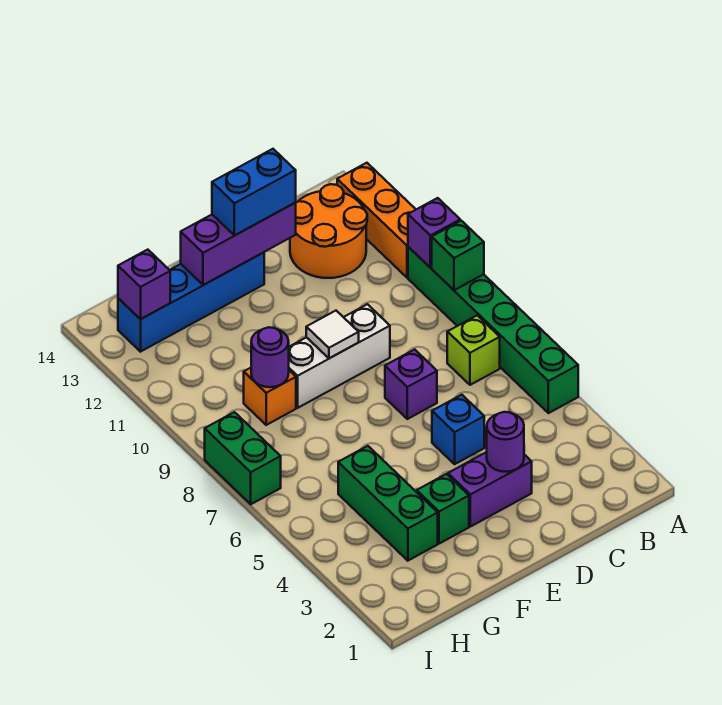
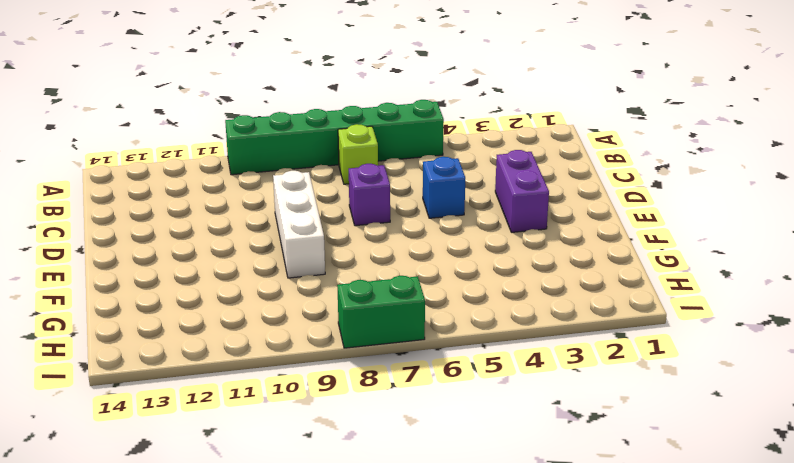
none -> orange brick A11:A13 level 1
none -> orange round brick B12:C13 level 1
none -> blue brick E13:H13 level 1

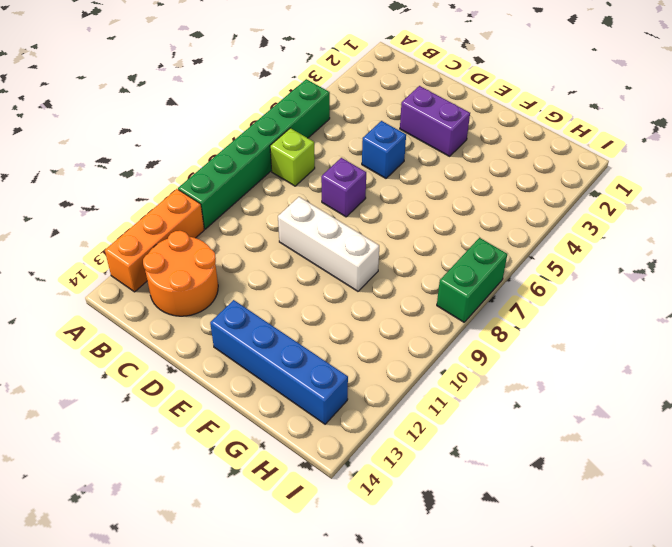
none -> green brick F3 level 1
none -> green brick G3:G5 level 1
none -> orange brick G9 level 1

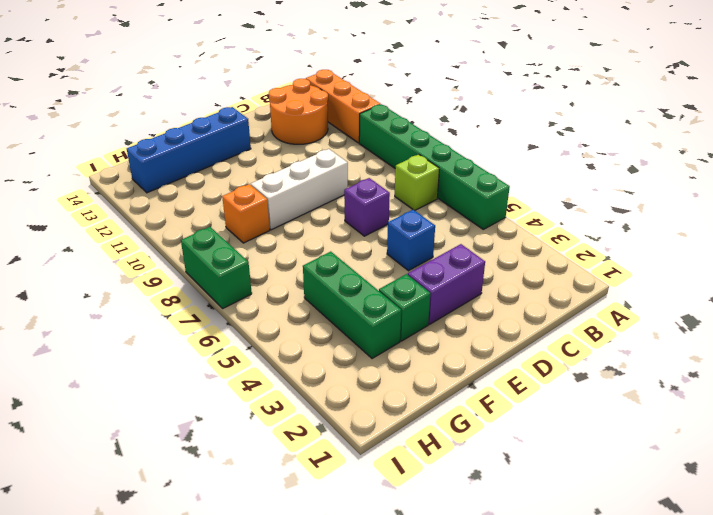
none -> green brick A9 level 2
none -> purple brick A10 level 2
none -> purple round brick D3 level 2

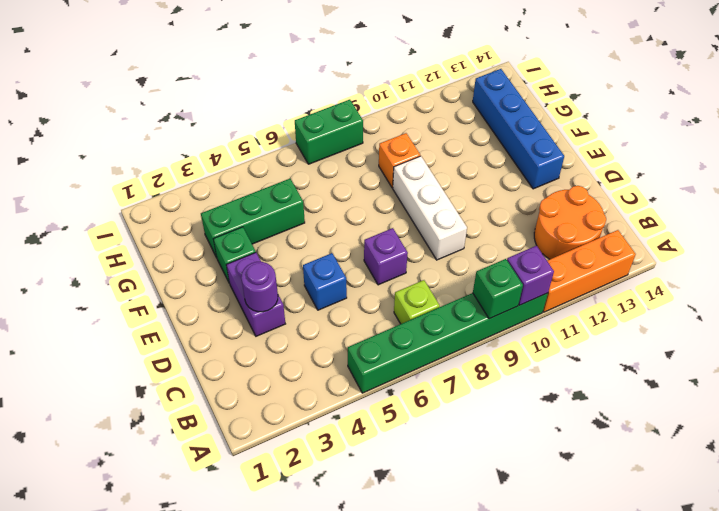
none -> purple brick D13:F13 level 2
none -> white tile E9 level 2
none -> purple round brick G9 level 2

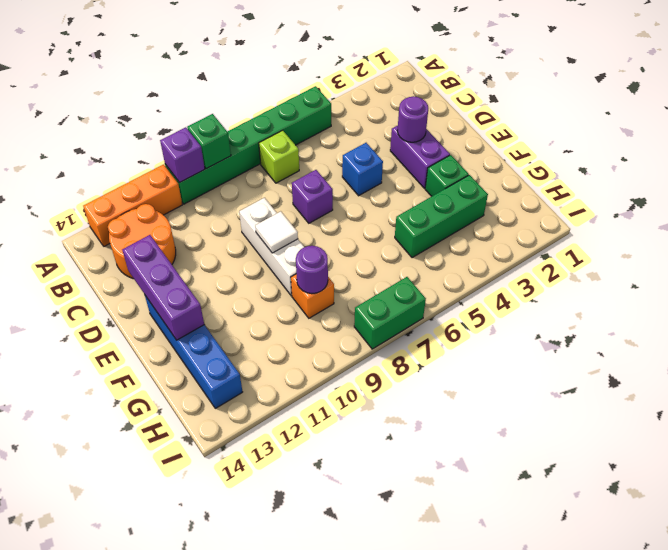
none -> purple brick H13 level 2
none -> blue brick D13:E13 level 3

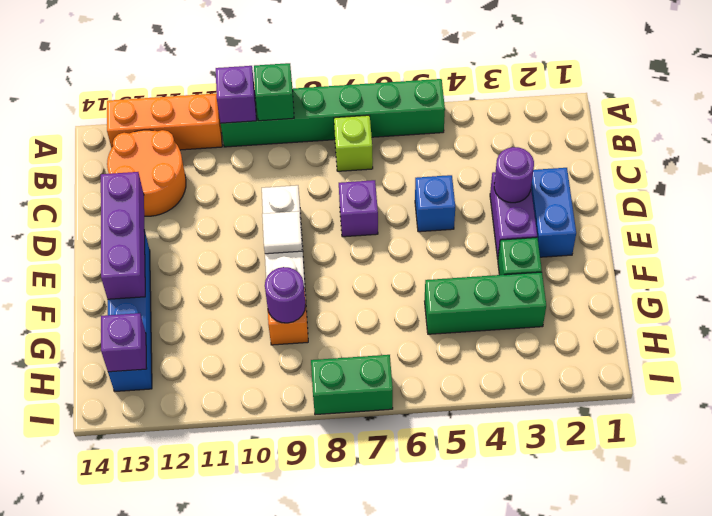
blue brick D2:E2 level 1 -> blue brick D13:E13 level 3

